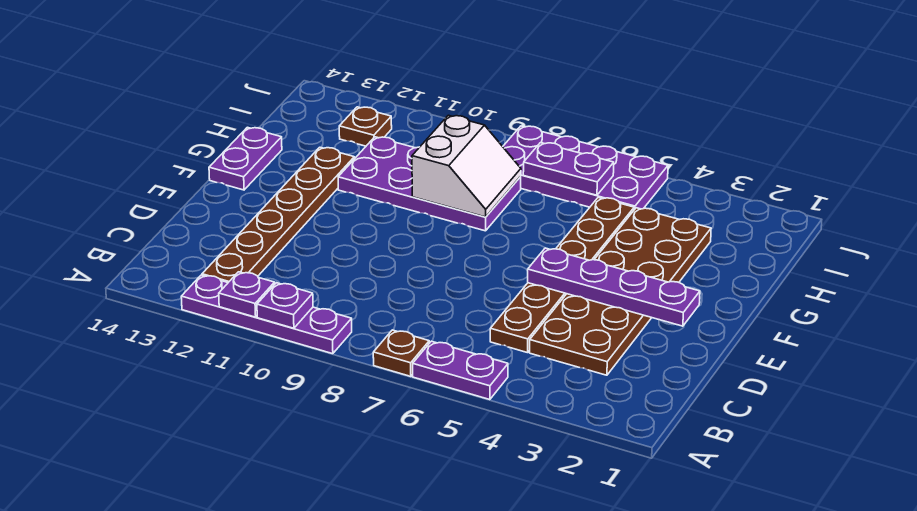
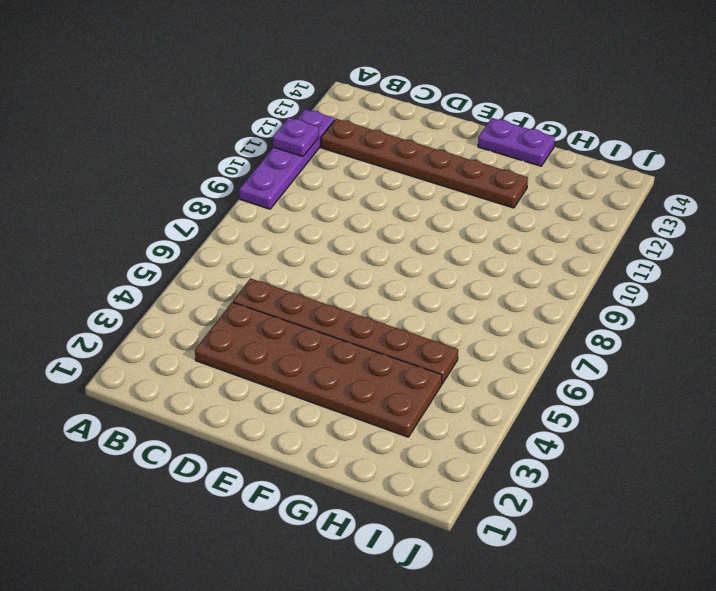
none -> purple plate A5:A6 level 1
none -> brown plate A7 level 1
none -> purple plate G8:H11 level 1

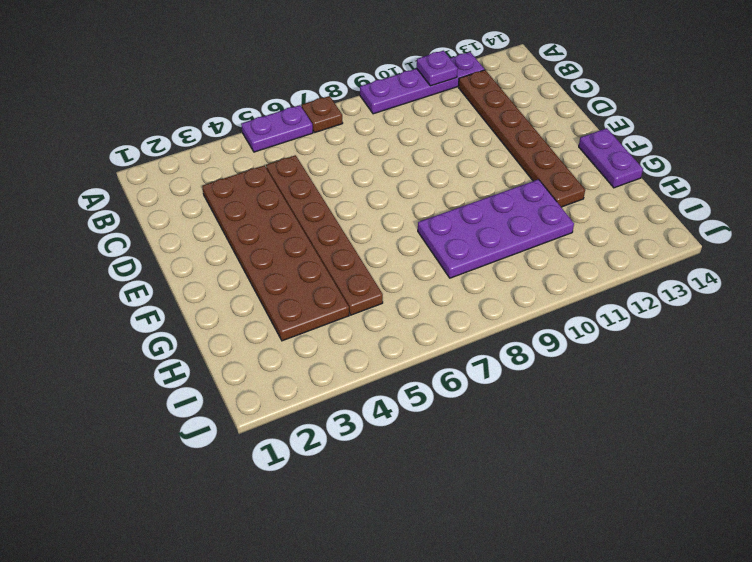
none -> purple plate I5:J8 level 1
none -> brown plate I12 level 1
none -> purple plate A10 level 2

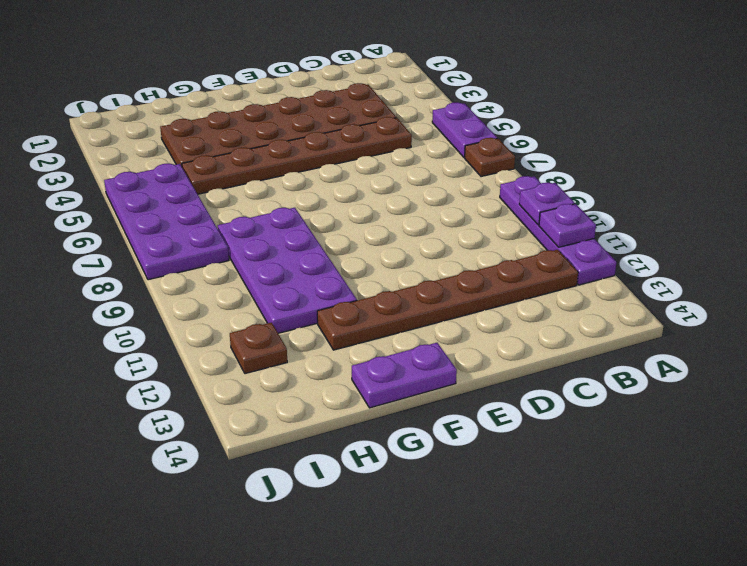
none -> purple plate E2:E5 level 2
none -> white slope G8:H9 level 2 top 9
none -> purple plate I6:I7 level 2

